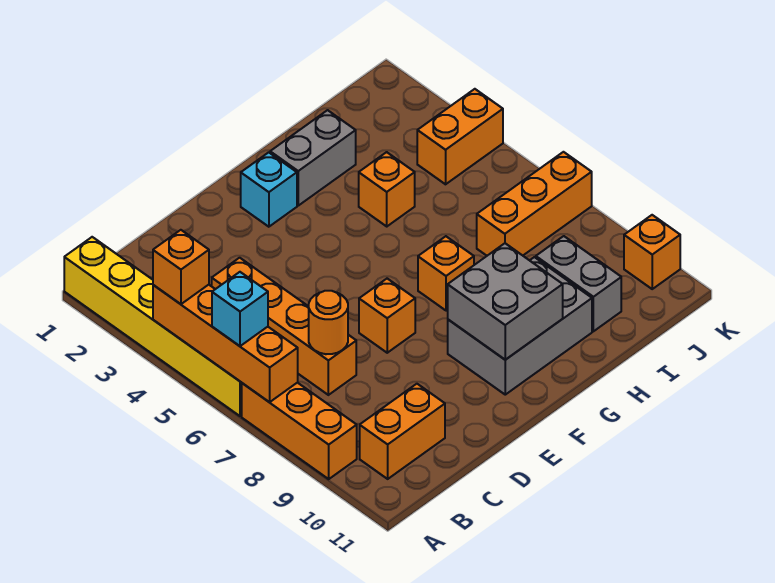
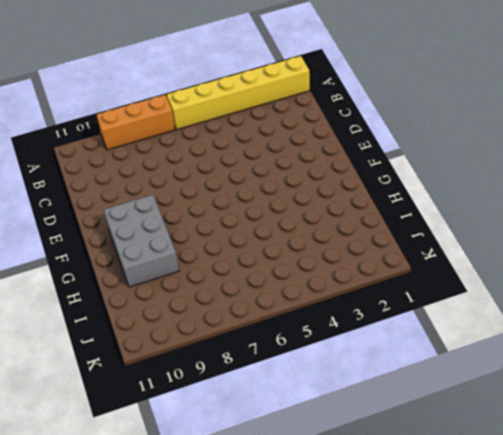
none -> orange brick B10:C10 level 1
none -> orange brick C4:C7 level 1
none -> orange brick E7 level 1

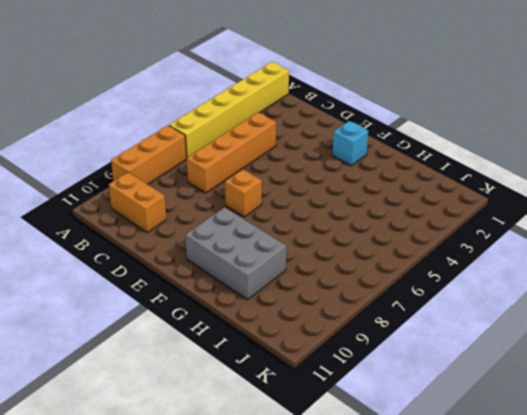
none -> grey brick G2:H2 level 1
none -> orange brick G7 level 1
none -> orange brick H4 level 1

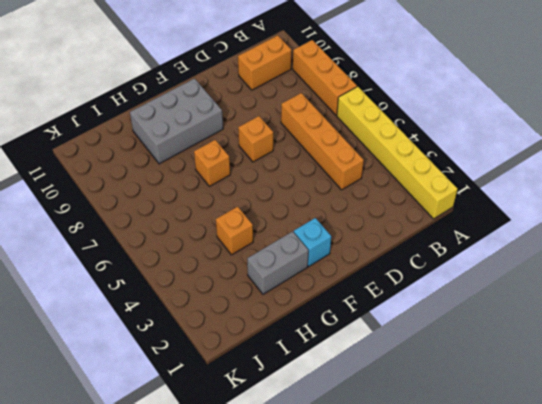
none -> orange brick I7:K7 level 1
none -> grey brick I9:I10 level 1
none -> orange brick J4:K4 level 1

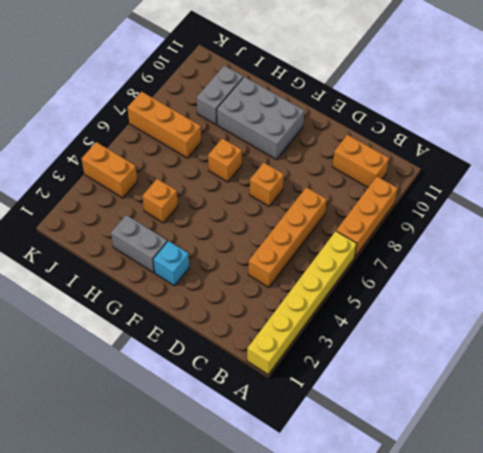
none -> orange brick K10 level 1
none -> orange brick A4:A7 level 2
none -> orange round brick C7 level 2

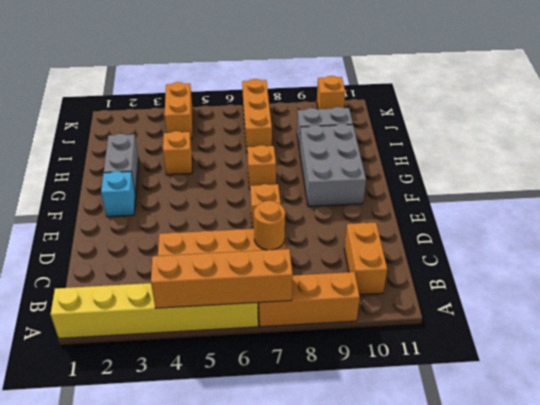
none -> grey brick F9:G10 level 2
none -> orange brick A4 level 3
none -> cyan brick A6 level 3

